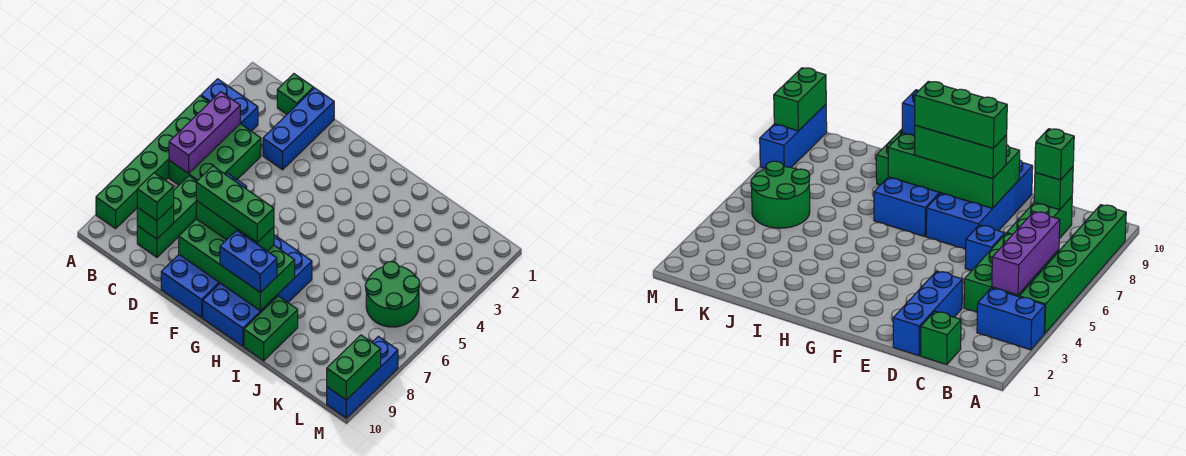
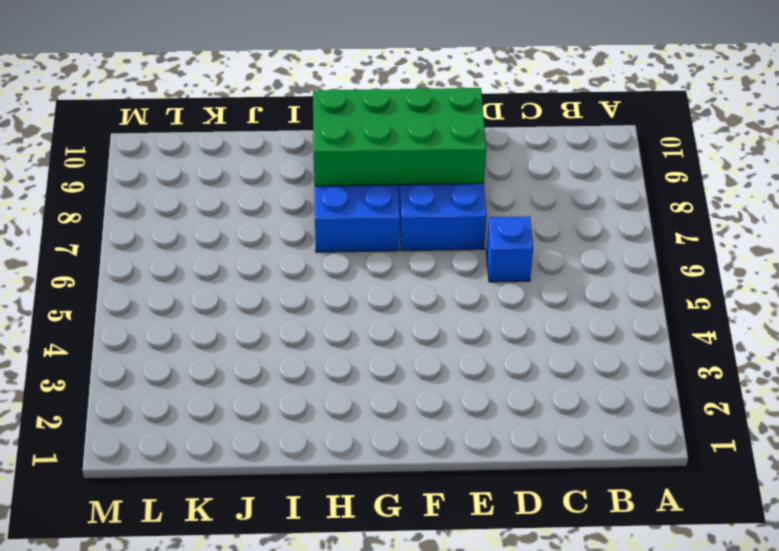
none -> blue brick A3:B3 level 1
none -> green brick A4:A9 level 1
none -> green brick B4:C6 level 1

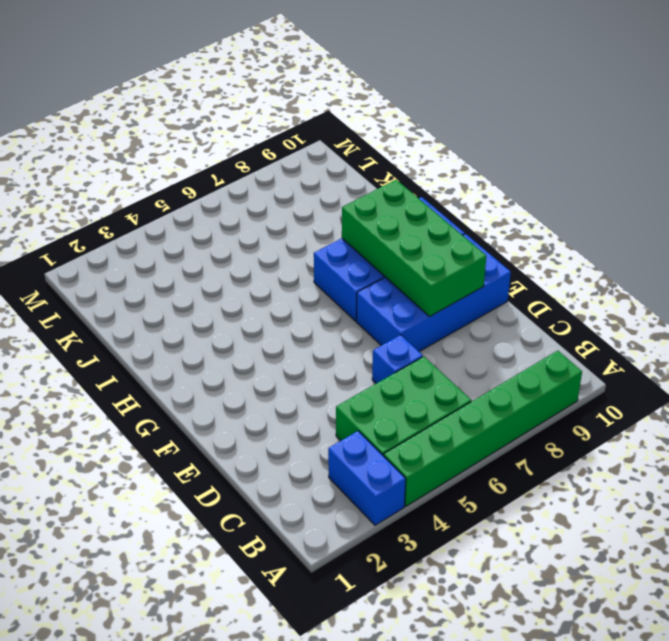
none -> green brick C1 level 1
none -> green brick C7:C9 level 1
none -> blue brick D1:D3 level 1

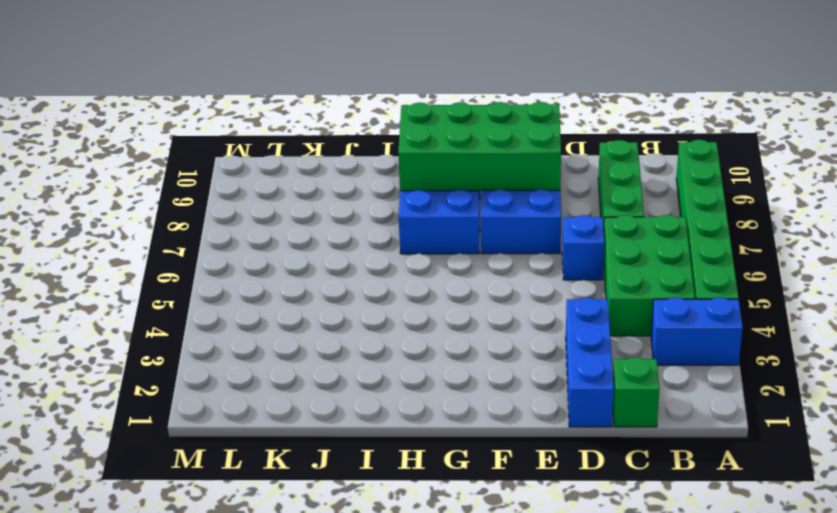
none -> green brick I9:I10 level 1
none -> green round brick K5:L6 level 1
none -> blue brick M8:M10 level 1

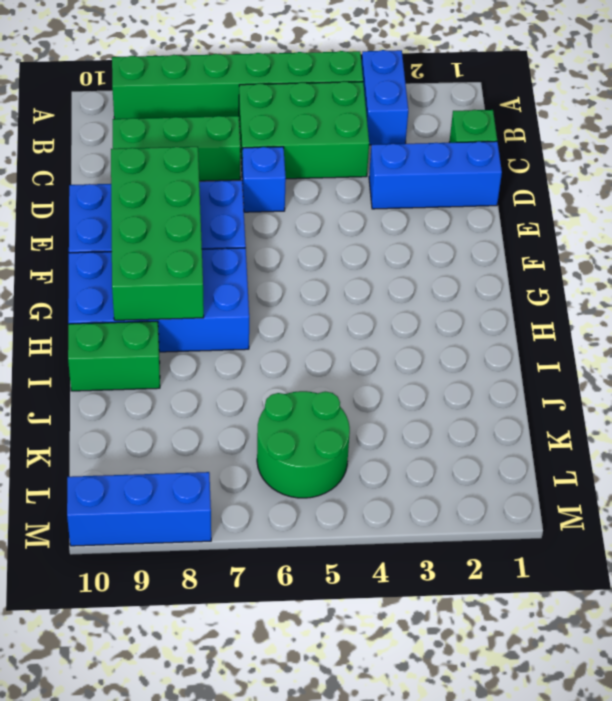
none -> purple brick B4:B6 level 2
none -> green brick C9 level 2
none -> green brick M9:M10 level 2

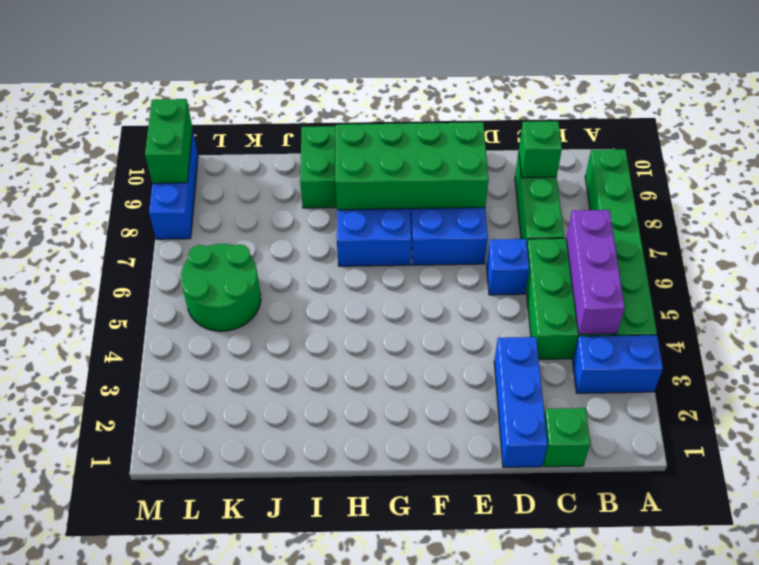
none -> green brick C9 level 3
none -> green brick E8:G8 level 3
none -> blue brick G9:H9 level 3

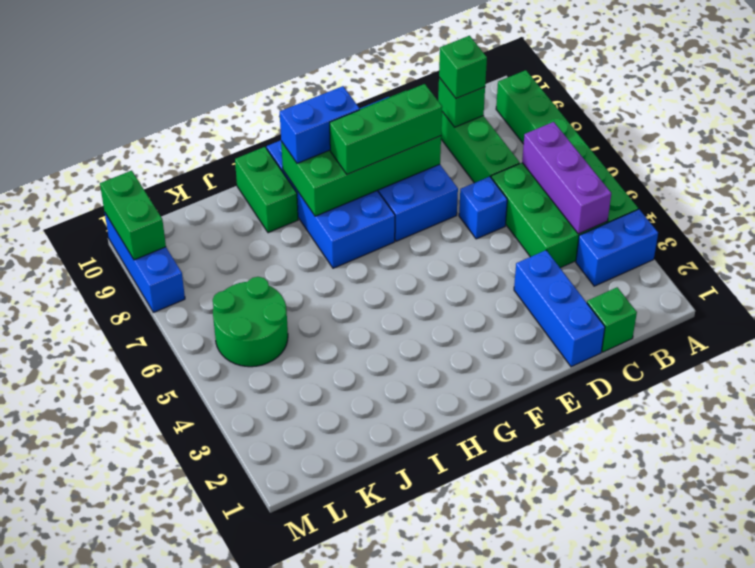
none -> green brick E8:G8 level 4

